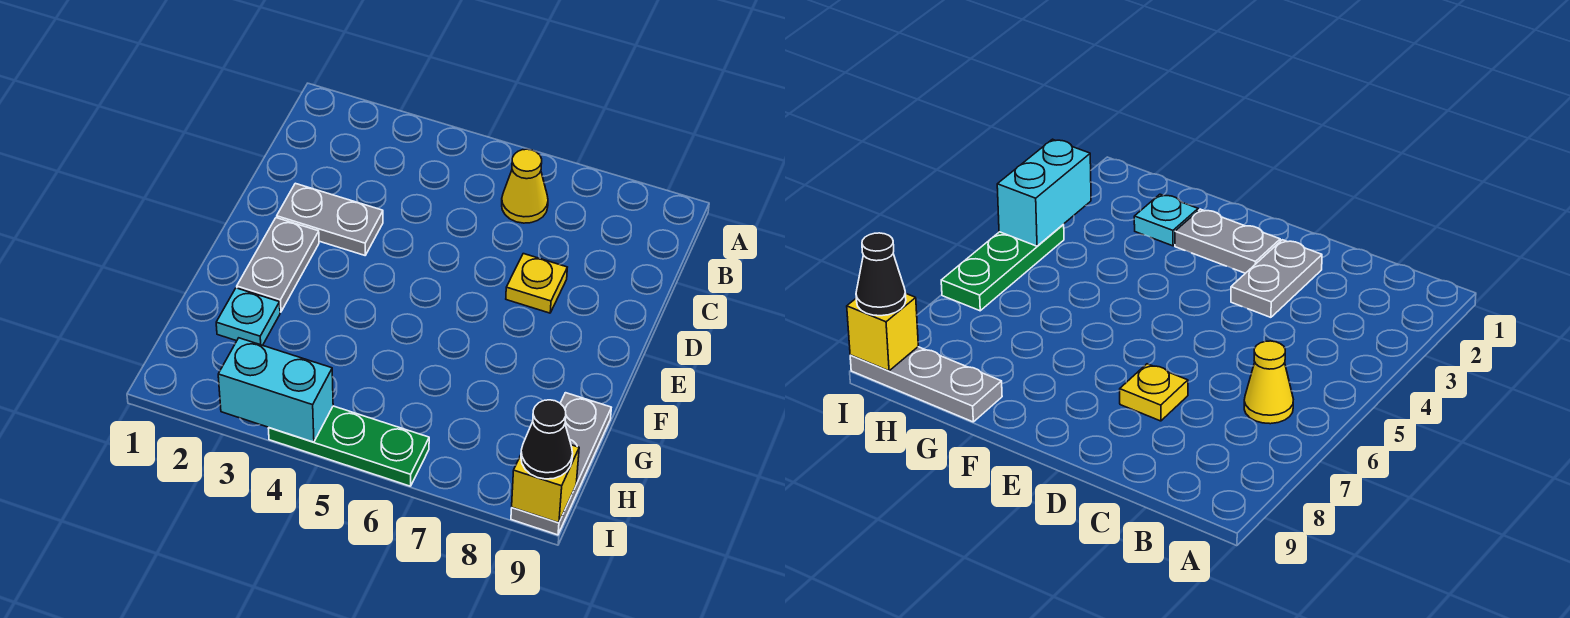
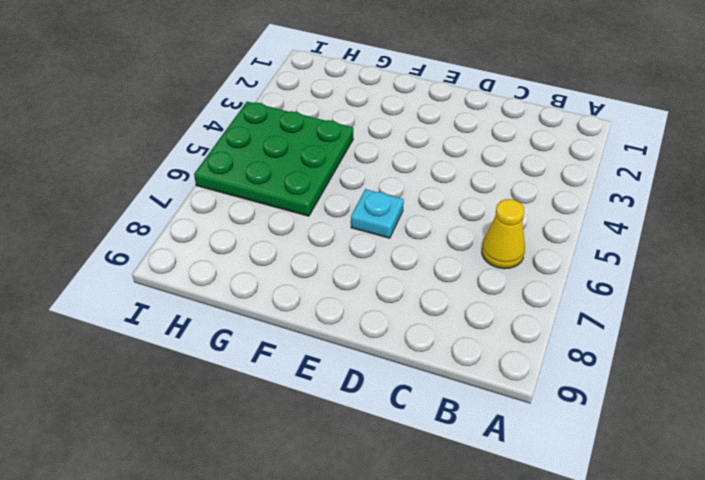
cyan plate E6 level 1 -> cyan plate G2 level 1
green plate G4:I6 level 1 -> green plate I4:I6 level 1
none -> grey plate D2:D3 level 1
none -> yellow plate D7 level 1

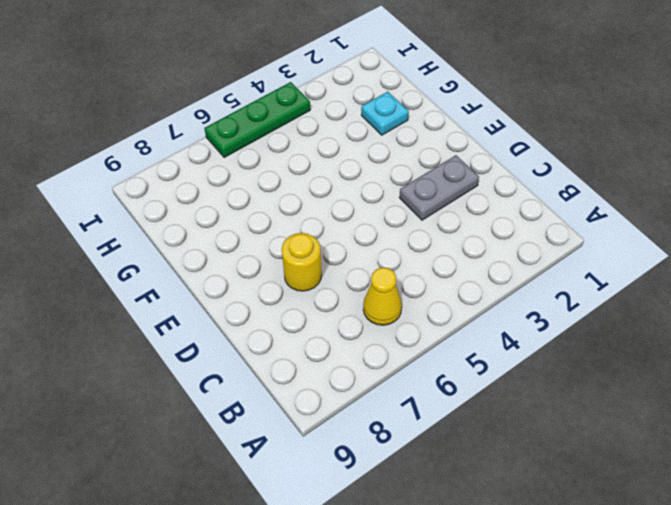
yellow round brick D7 level 1 -> yellow plate D7 level 1
none -> grey plate E2:F2 level 1
none -> grey plate G9:I9 level 1

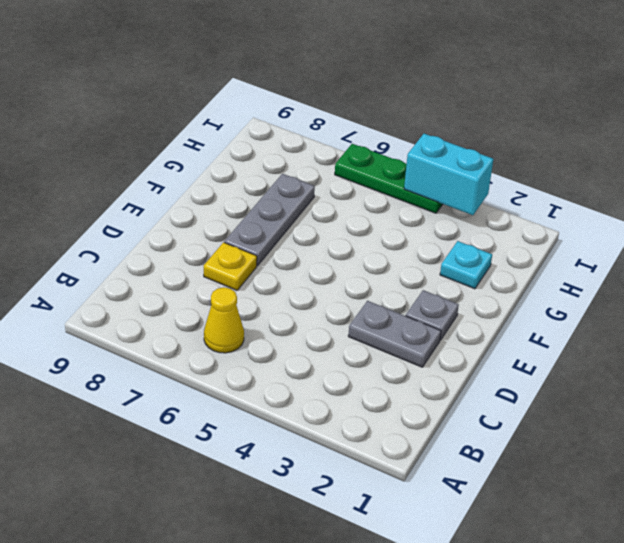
grey plate E2 level 1 -> grey plate E2:F2 level 1
grey plate E7:G7 level 1 -> grey plate G9:I9 level 1
none -> yellow brick I9 level 2
none -> black cone I9 level 3

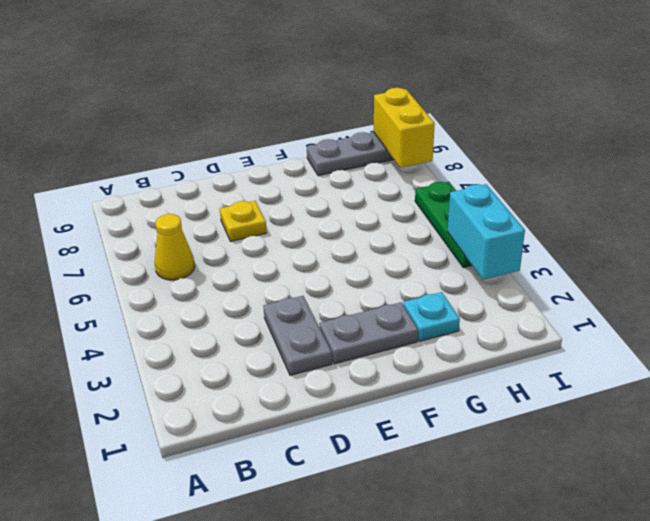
yellow brick I8:I9 level 2 -> yellow brick I9 level 2
none -> black cone I9 level 3

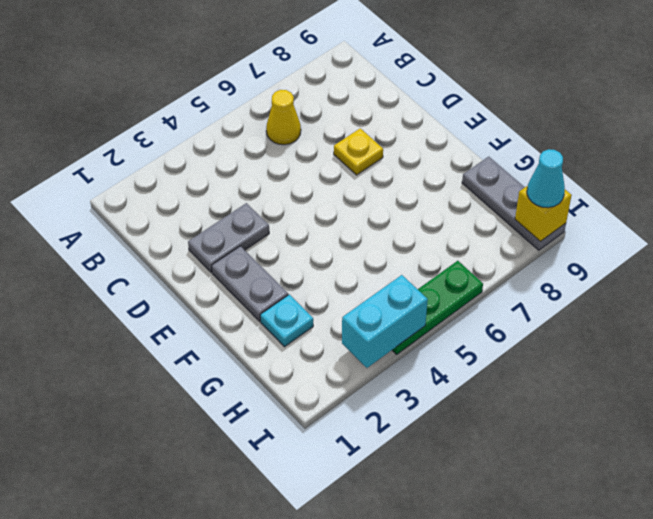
cyan cone I9 level 3 -> black cone I9 level 3

